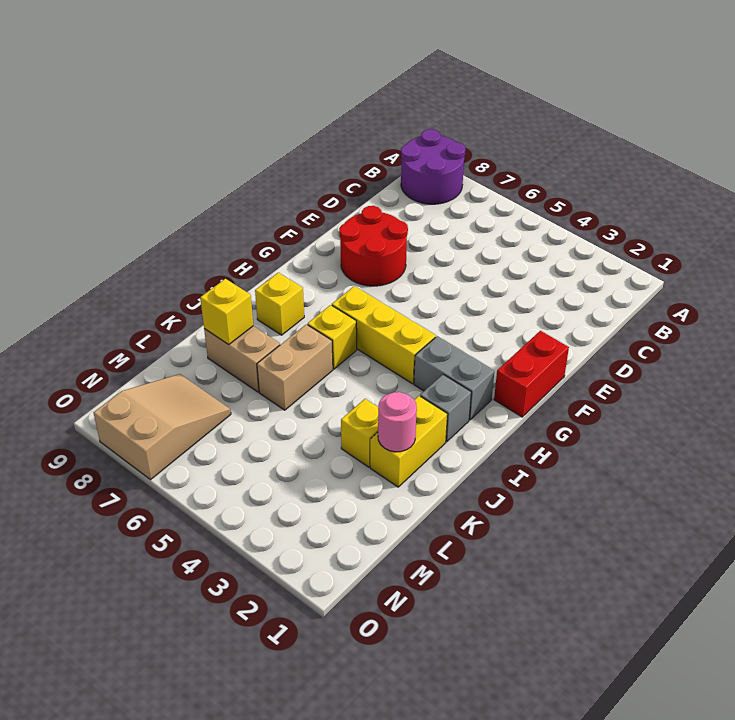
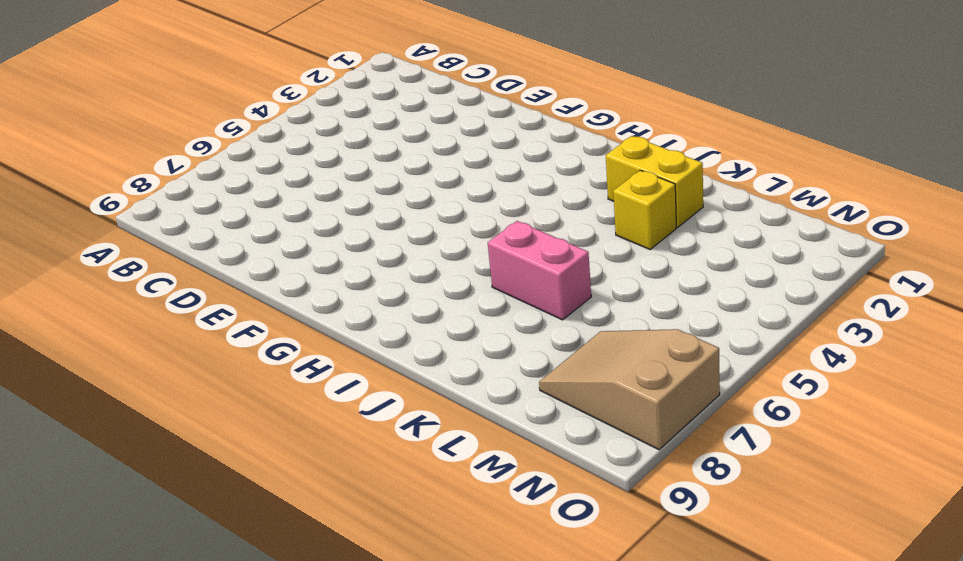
pink brick J6:K6 level 1 -> tan brick J6:K6 level 1
none -> purple round brick A8:B9 level 1
none -> red round brick E7:F8 level 1
none -> red brick F1:G1 level 1

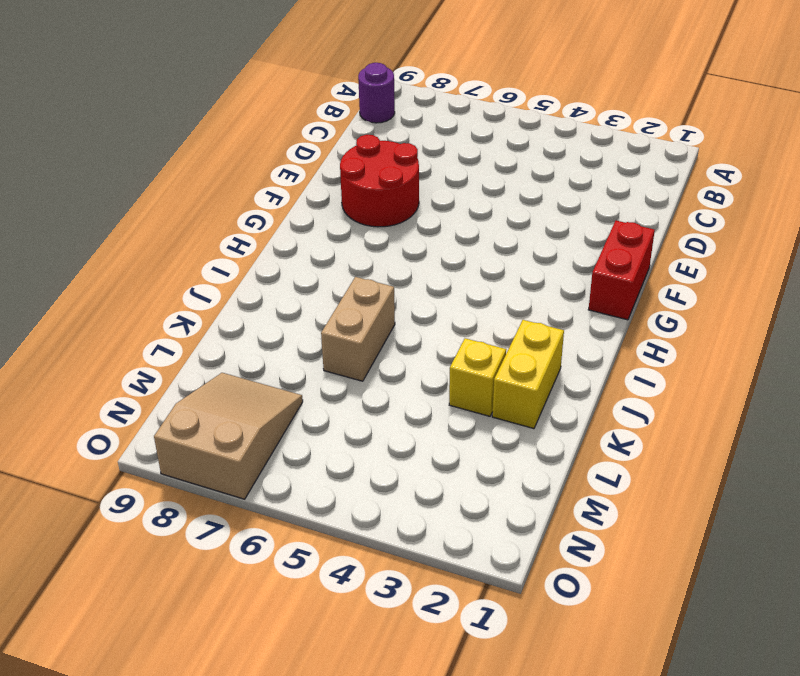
purple round brick B9 level 1 -> purple round brick A8:B9 level 1
none -> grey brick H2:H3 level 1
none -> yellow brick H4:H6 level 1
none -> grey brick I2 level 1

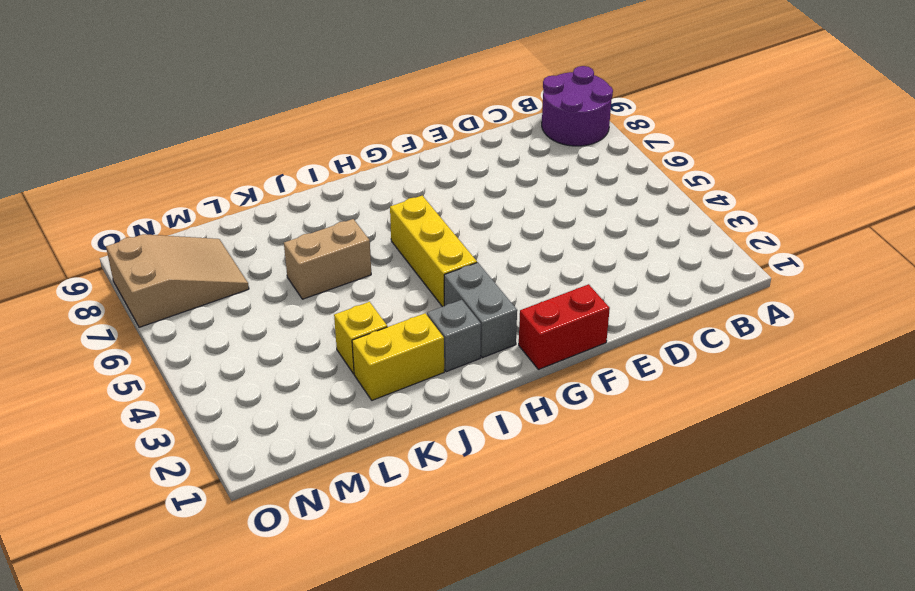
none -> red round brick E7:F8 level 1
none -> yellow brick I6 level 1
none -> yellow brick I8 level 1

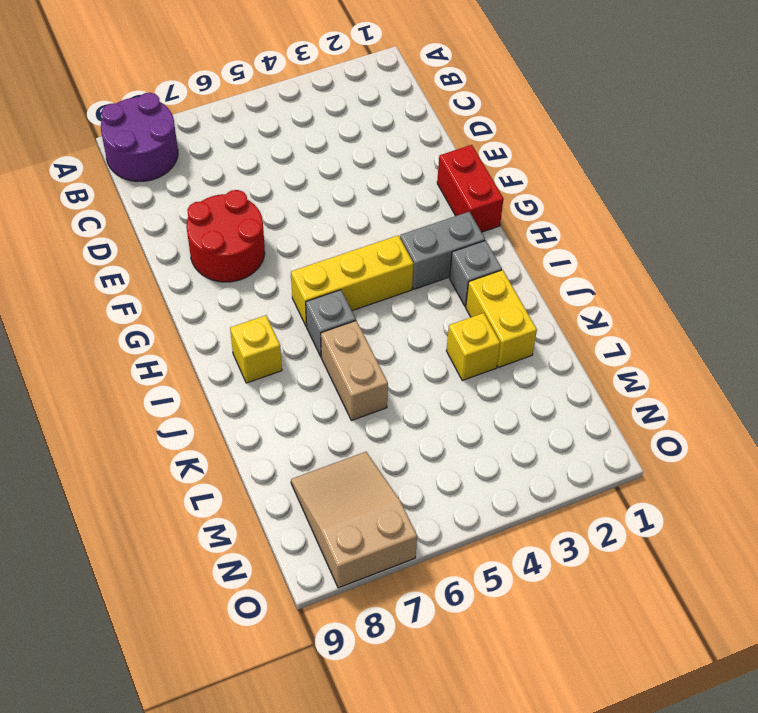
grey brick I6 level 1 -> yellow brick I6 level 1
none -> tan brick K7:K8 level 1
none -> pink round brick K2 level 2
none -> yellow brick K8 level 2

